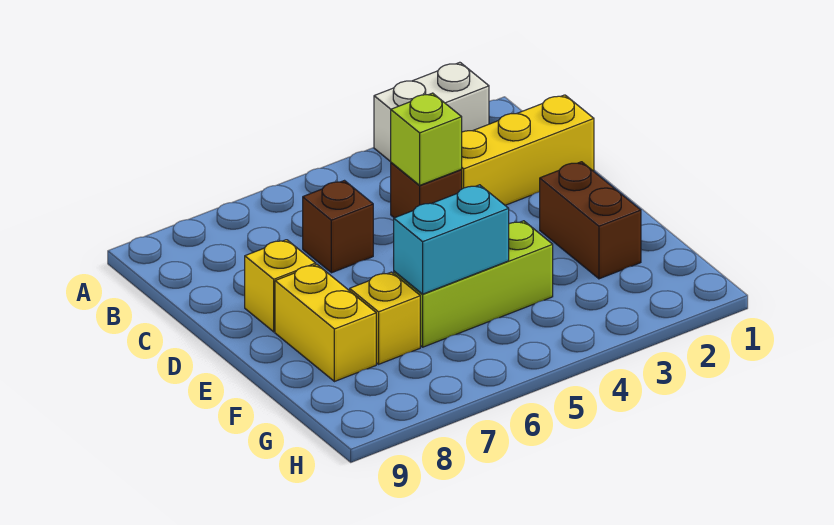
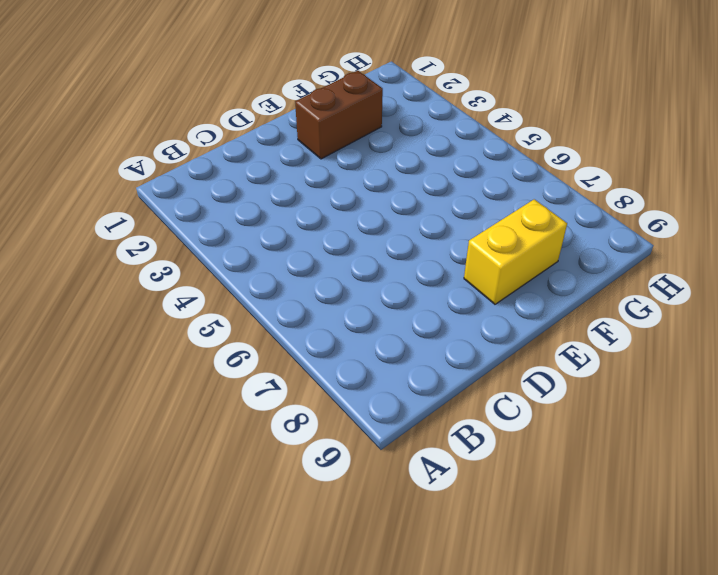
none -> white brick A2:A3 level 1
none -> yellow brick C1:C3 level 1

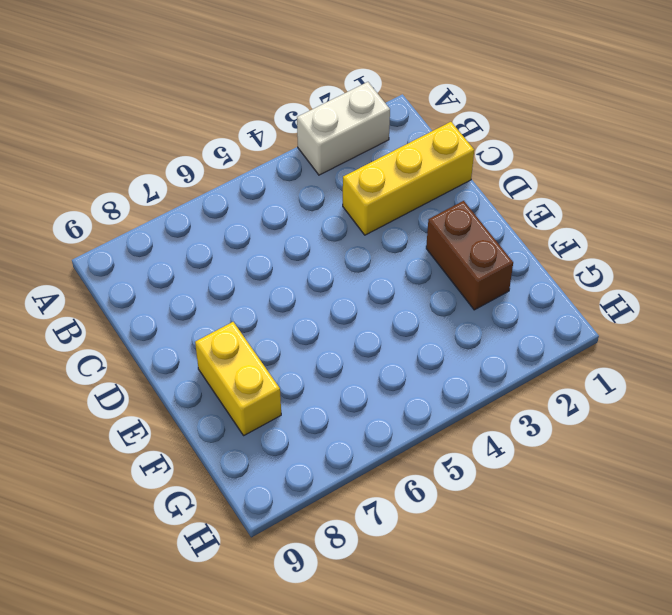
none -> brown brick C4 level 1
none -> brown brick C6 level 1

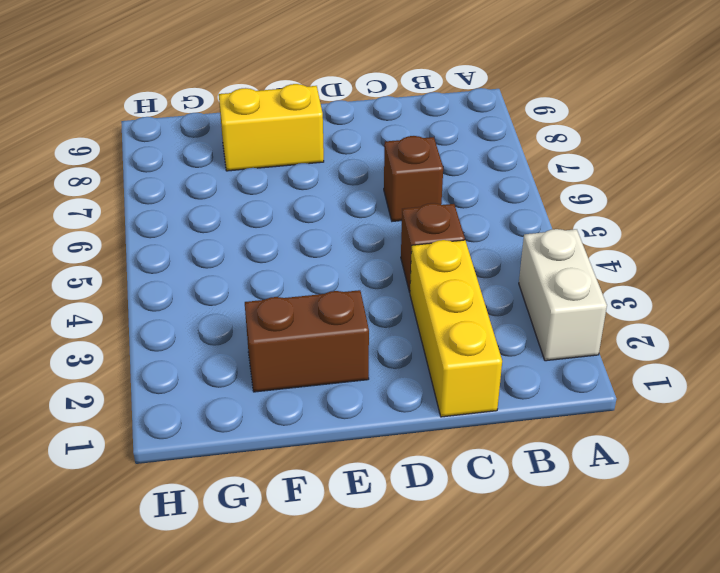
none -> yellow brick D8 level 1
none -> lime brick F4:F6 level 1

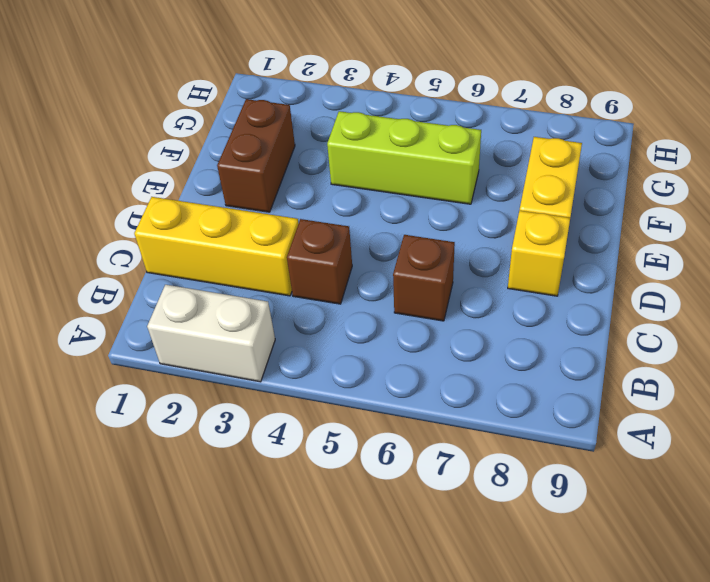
none -> yellow brick F7 level 1
none -> lime brick C4 level 2

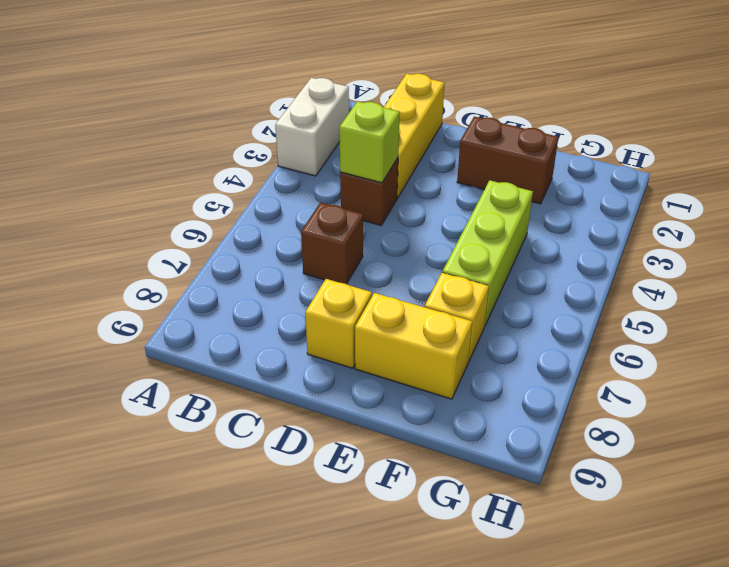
none -> cyan brick F5:F6 level 2

